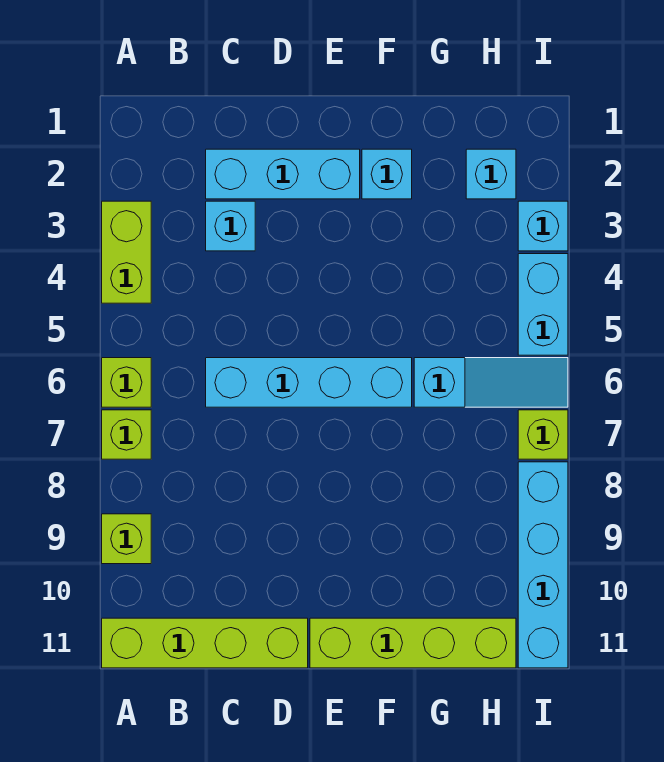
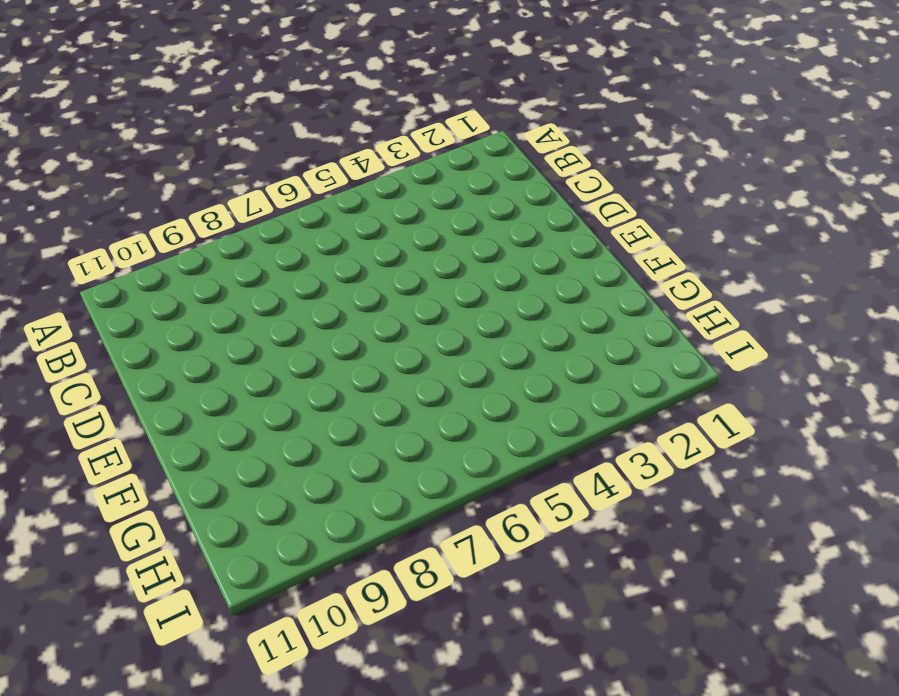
none -> lime brick A3:A4 level 1
none -> lime brick A6 level 1
none -> lime brick A7 level 1

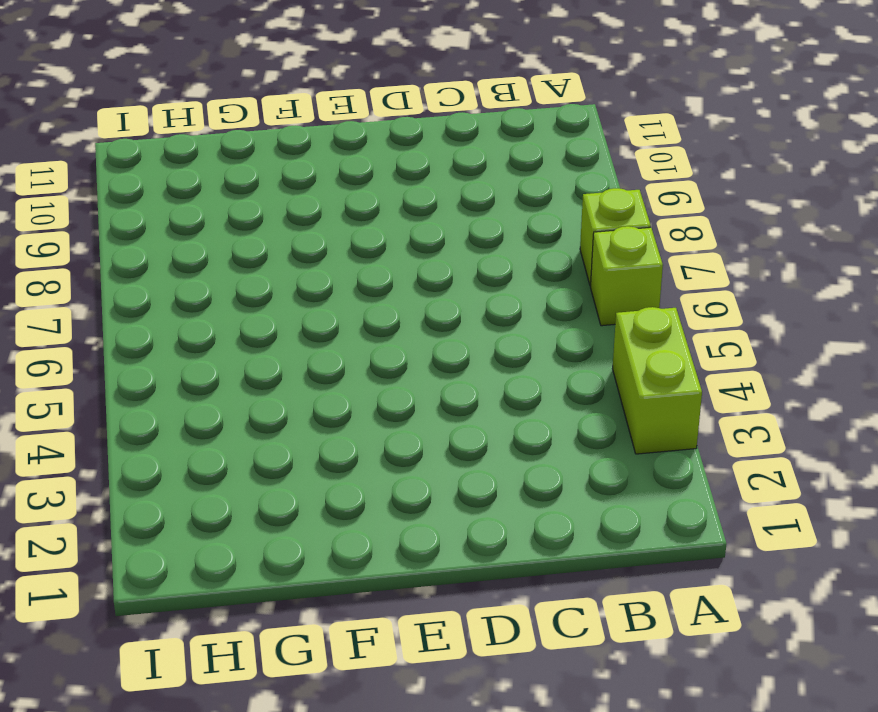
none -> lime brick A9 level 1
none -> lime brick A11:D11 level 1
none -> cyan brick C2:E2 level 1

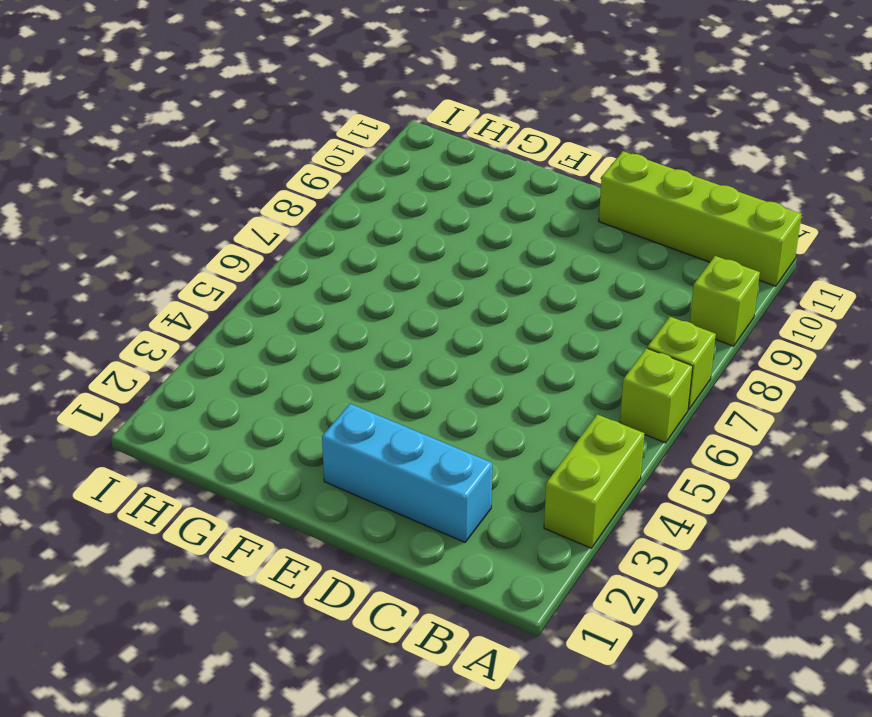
none -> cyan brick C3 level 1
none -> cyan brick C6:F6 level 1
none -> lime brick E11:H11 level 1

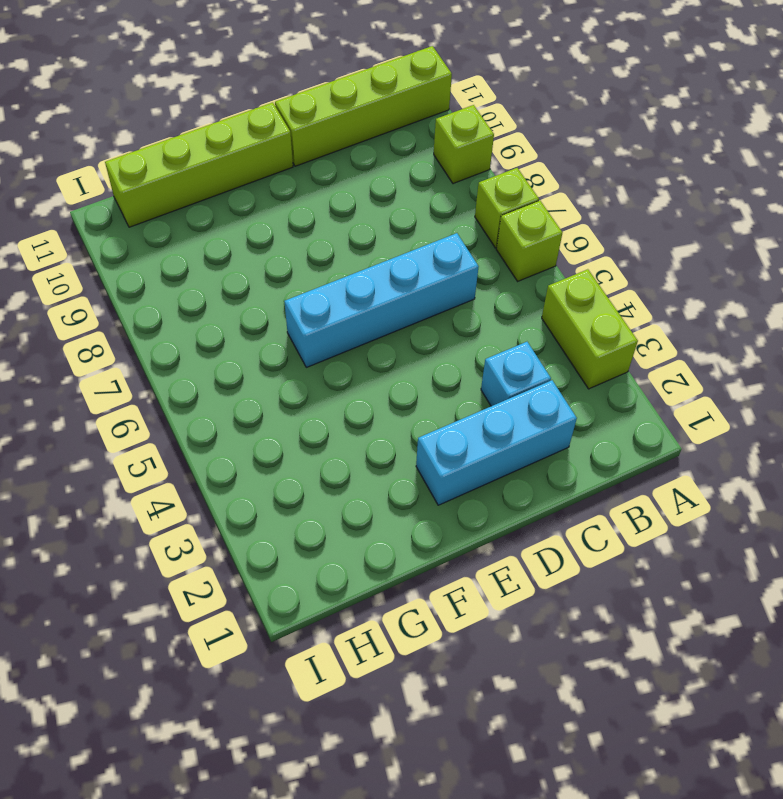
none -> cyan brick F2 level 1
none -> cyan slope G6:I6 level 1 top G
none -> cyan brick H2 level 1

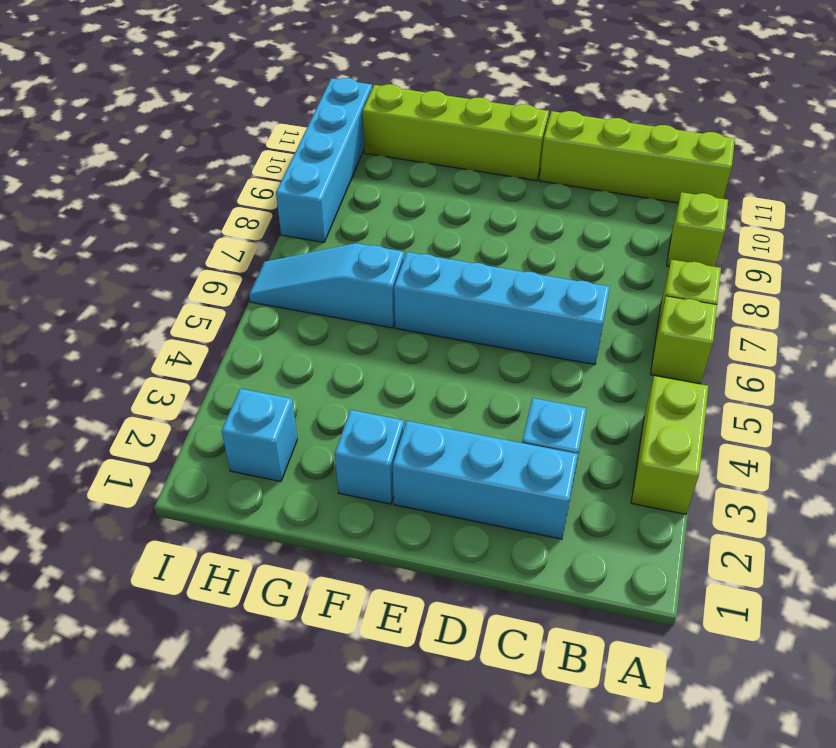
none -> cyan brick I3 level 1
none -> cyan brick I4:I5 level 1
none -> lime brick I7 level 1

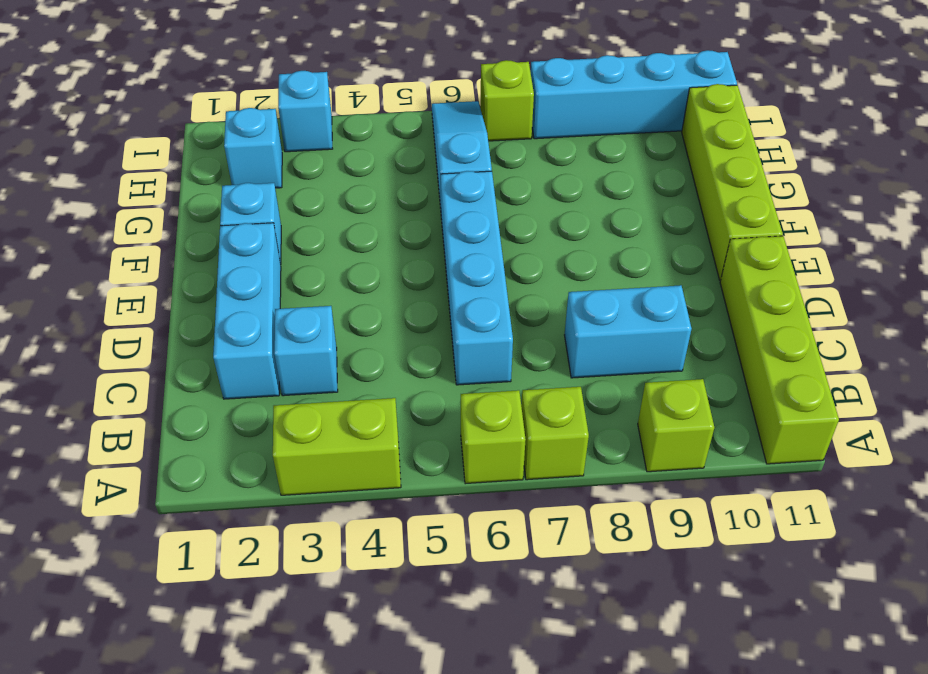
cyan brick C8:C9 level 1 -> cyan brick I4:I5 level 1

